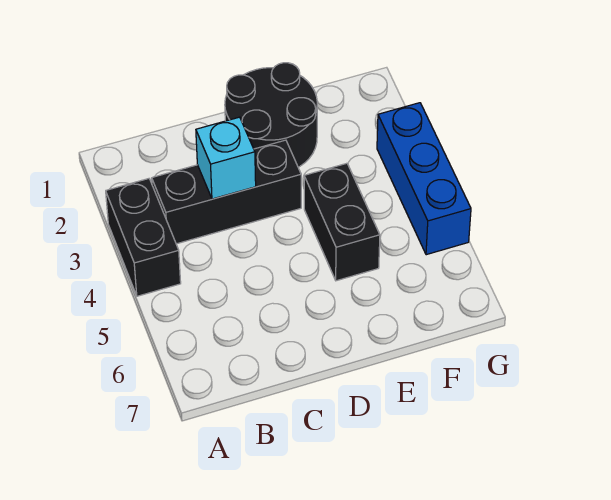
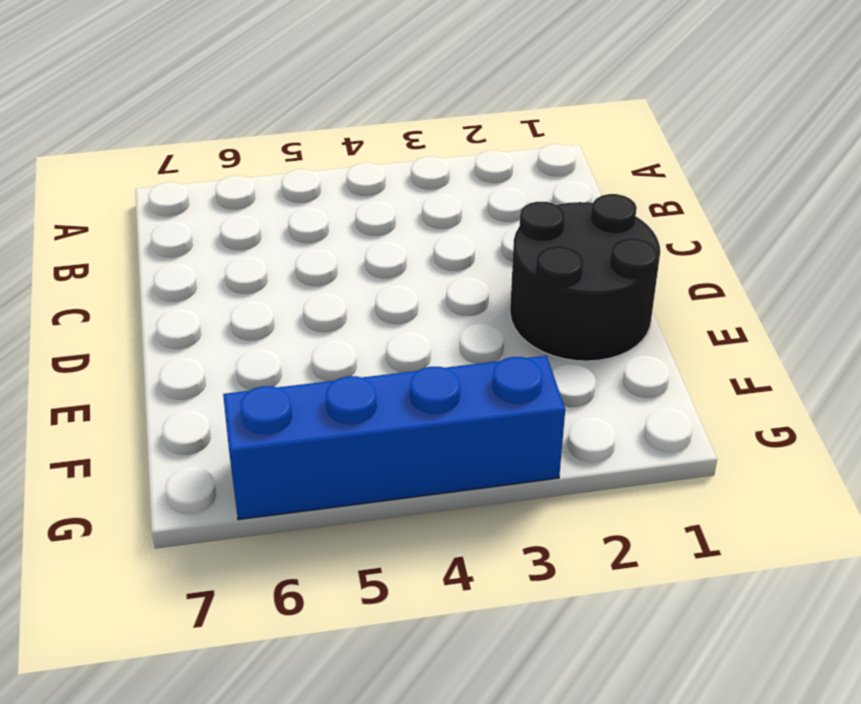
blue brick G3:G6 level 1 -> blue brick G3:G5 level 1
none -> black brick A3:A4 level 1
none -> black brick B3:D3 level 1

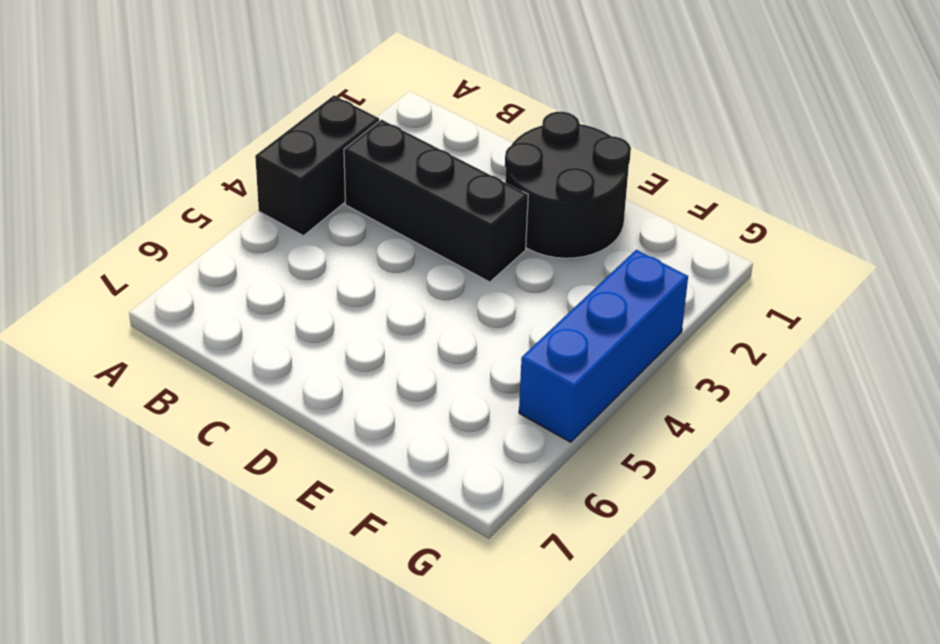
none -> black brick E4:E5 level 1
none -> cyan brick C3 level 2

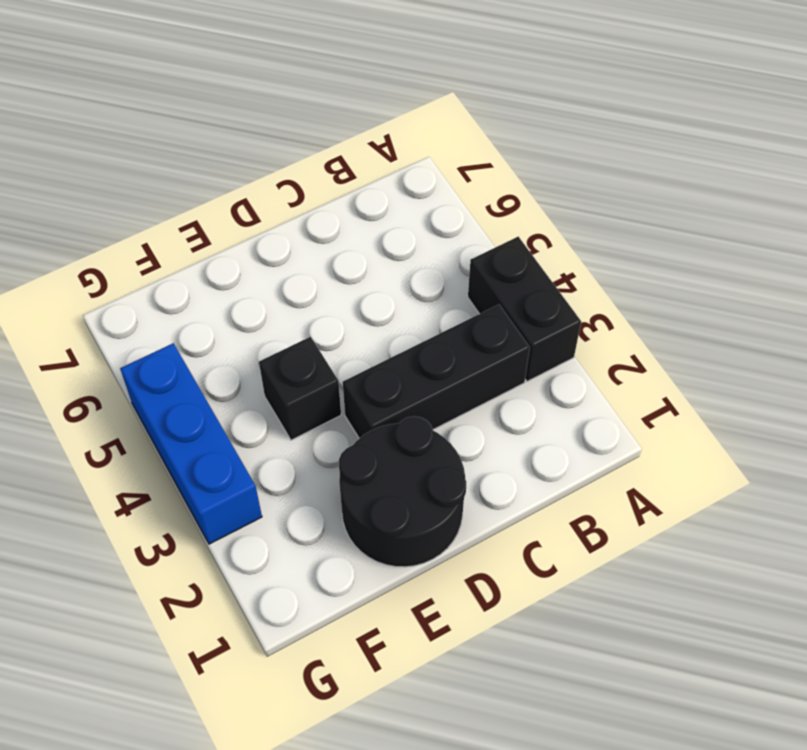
black brick E4 level 1 -> black brick E4:E5 level 1
none -> cyan brick C3 level 2

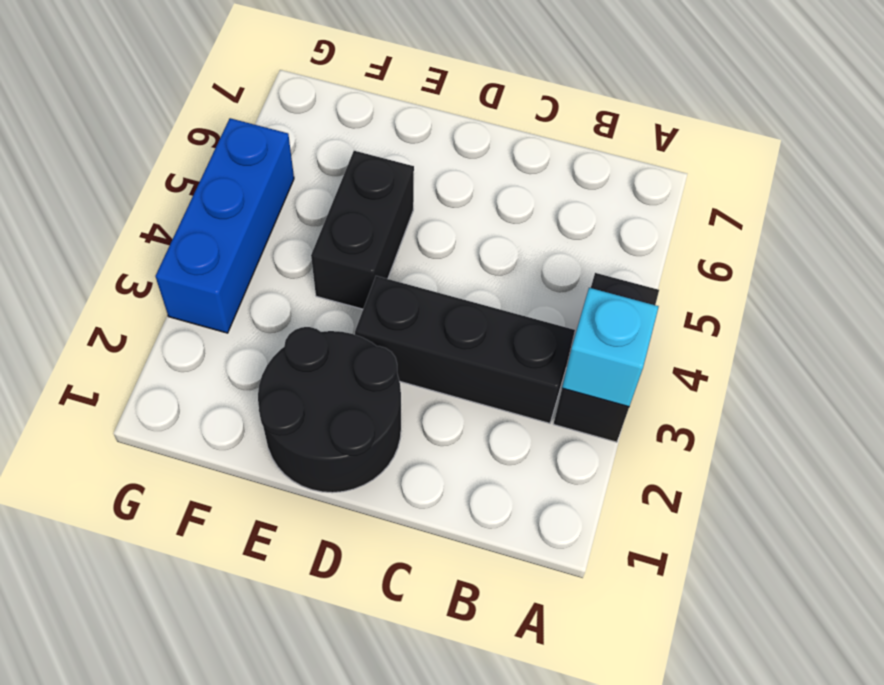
cyan brick A3 level 2 -> cyan brick C3 level 2

